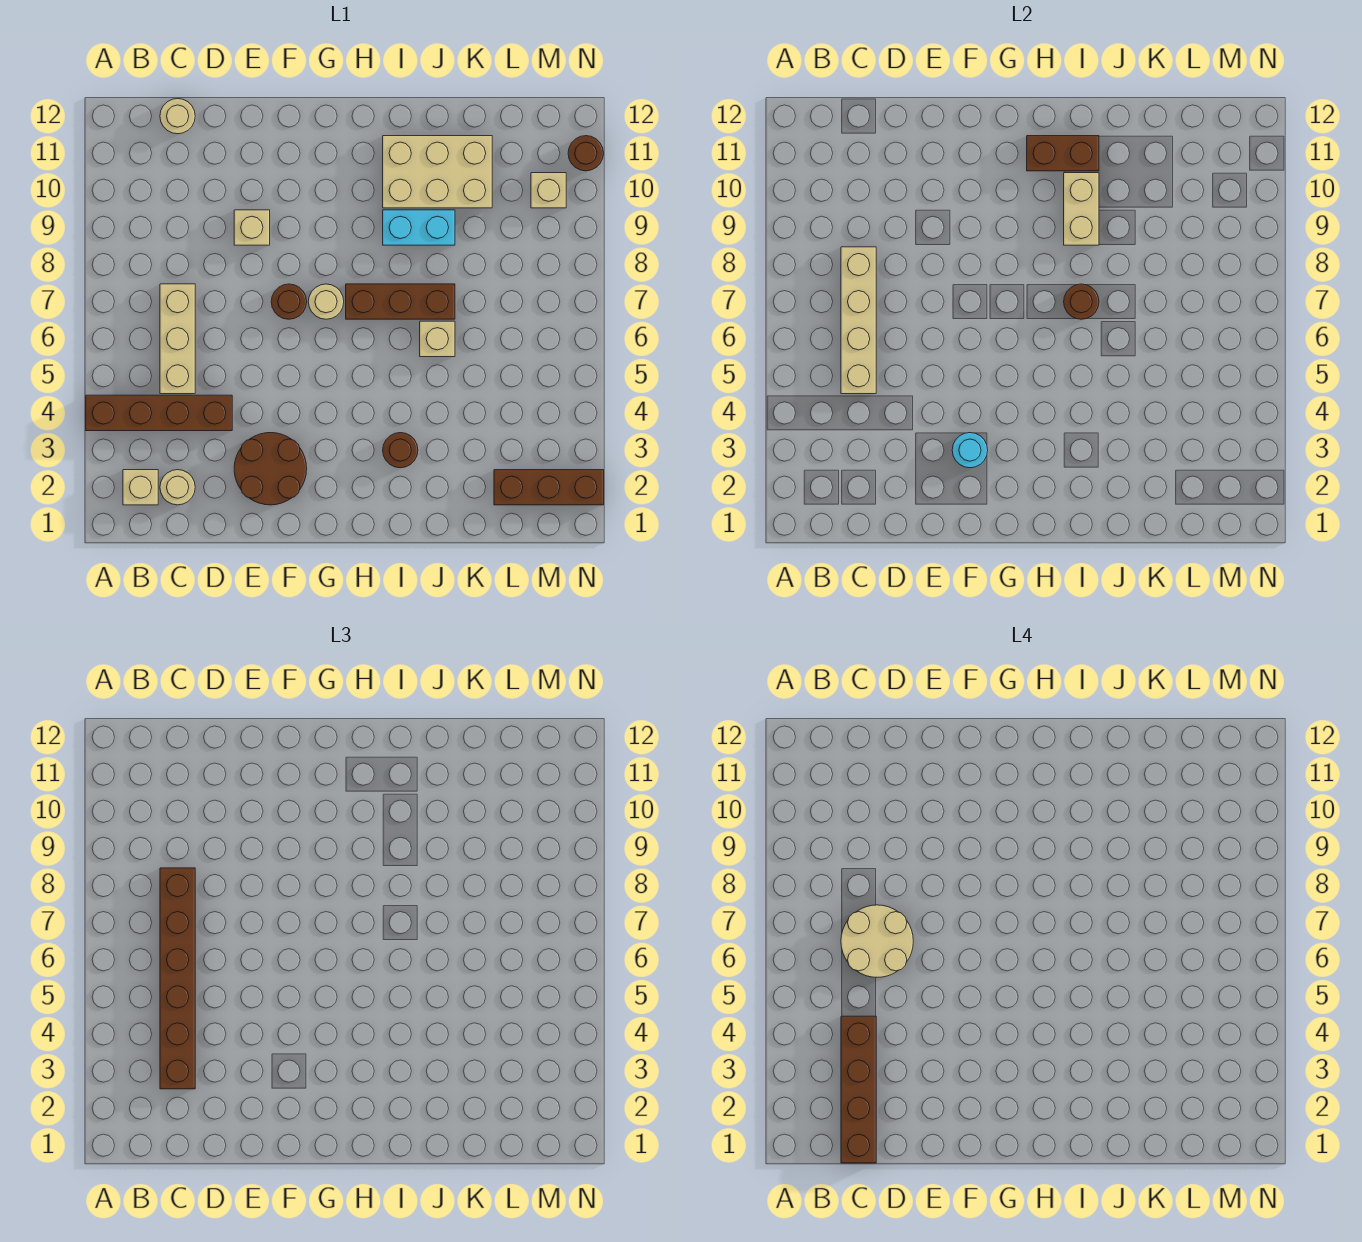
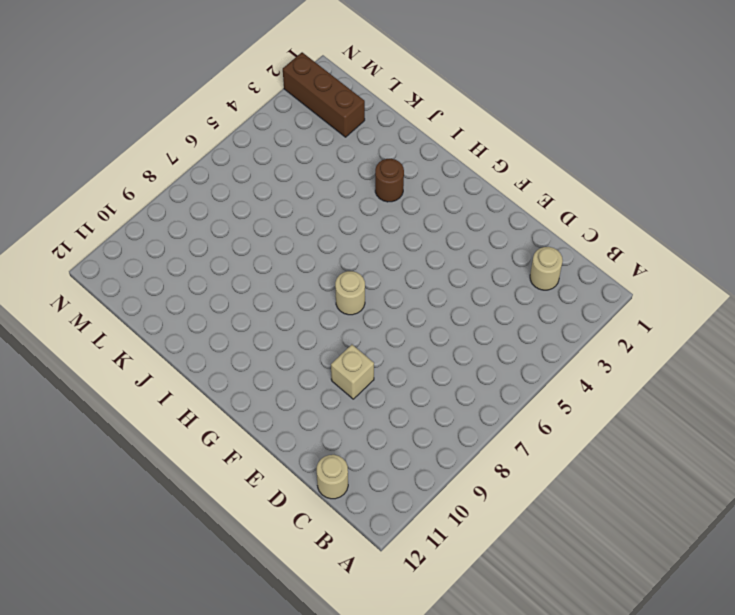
none -> brown brick A4:D4 level 1
none -> tan brick B2 level 1
none -> tan brick C5:C7 level 1

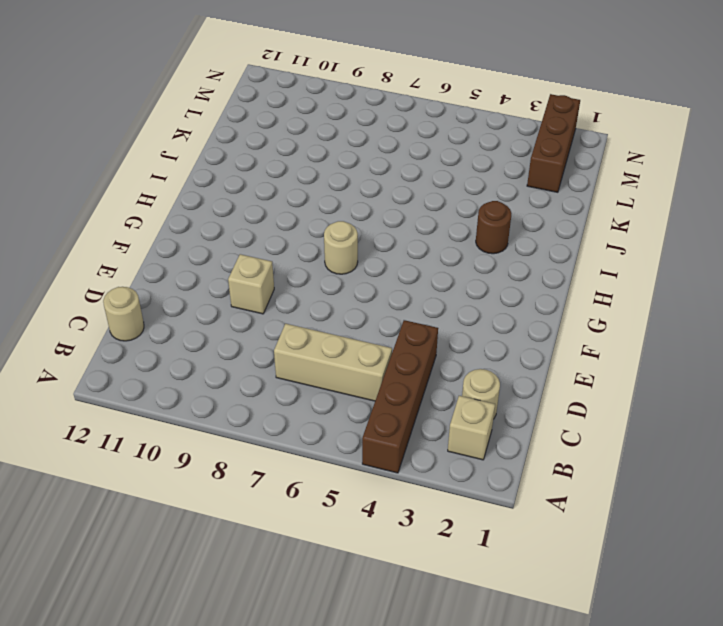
none -> brown round brick E2:F3 level 1
none -> brown round brick F7 level 1
none -> brown brick H7:J7 level 1

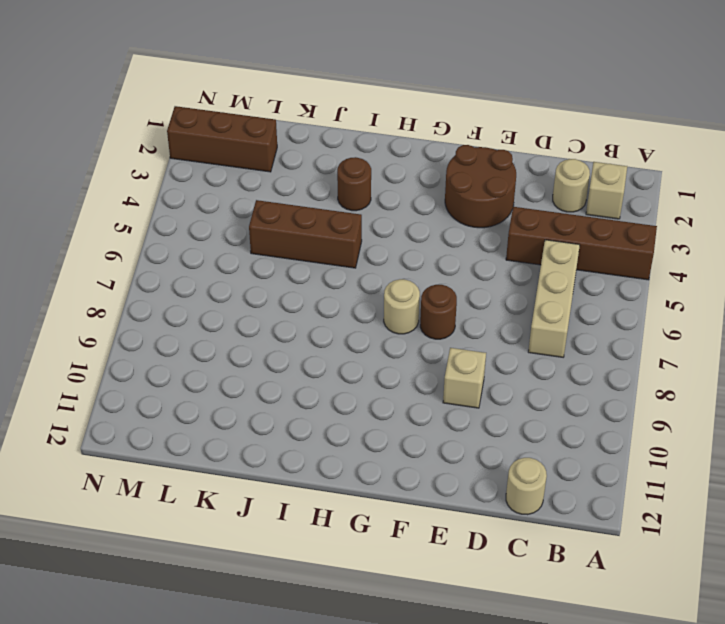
brown brick I5:K5 level 1 -> brown brick H7:J7 level 1
none -> cyan brick I9:J9 level 1
none -> tan brick I10:K11 level 1
none -> tan brick J6 level 1

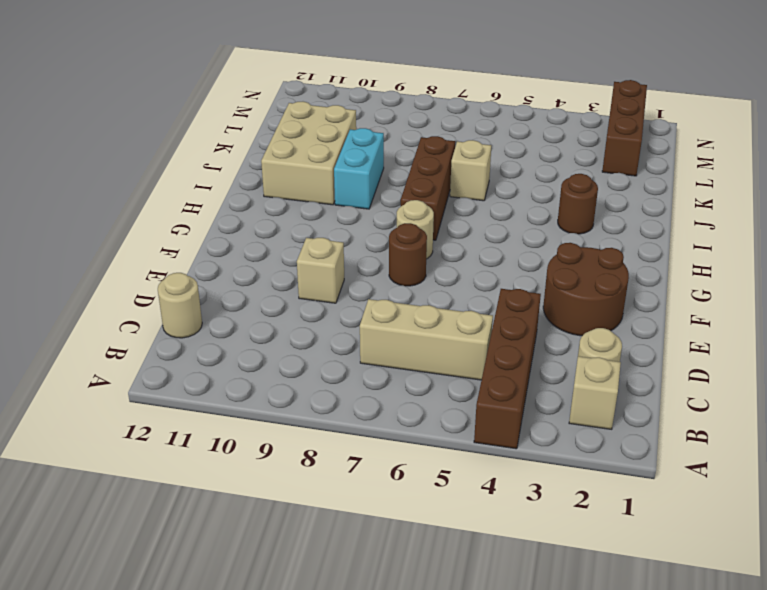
none -> tan brick M10 level 1
none -> brown round brick N11 level 1
none -> tan brick C5:C8 level 2

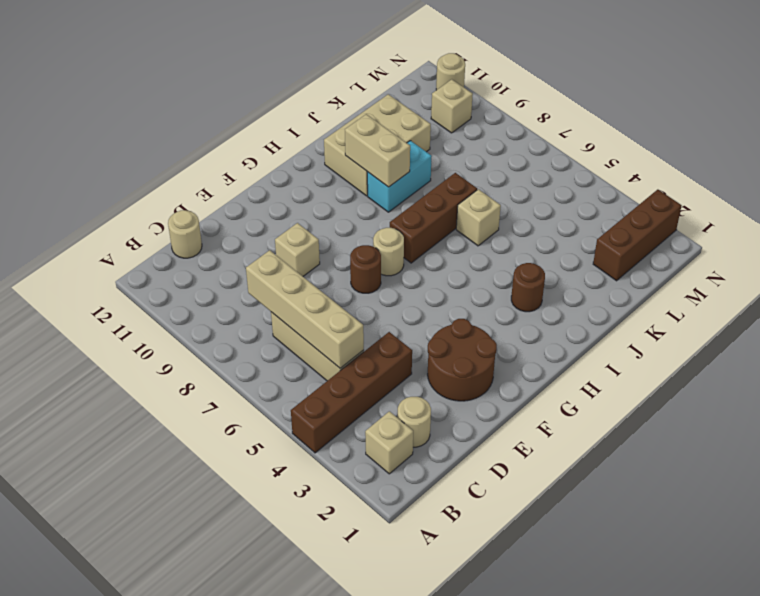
tan round brick N11 level 1 -> brown round brick N11 level 1
none -> cyan round brick F3 level 2
none -> brown brick H11:I11 level 2
none -> brown round brick I7 level 2

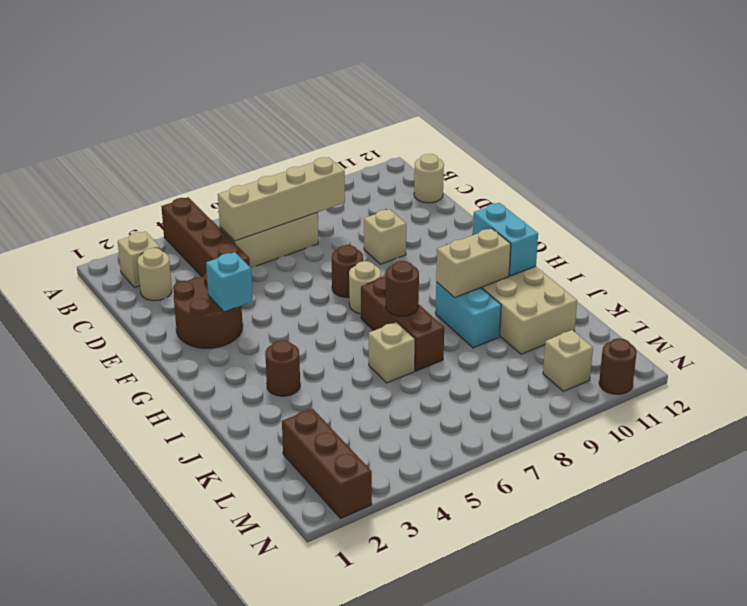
cyan brick F3 level 2 -> cyan round brick F3 level 2
cyan brick H11:I11 level 2 -> brown brick H11:I11 level 2
none -> brown brick C3:C8 level 3
none -> brown brick C1:C4 level 4
none -> tan round brick C6:D7 level 4

